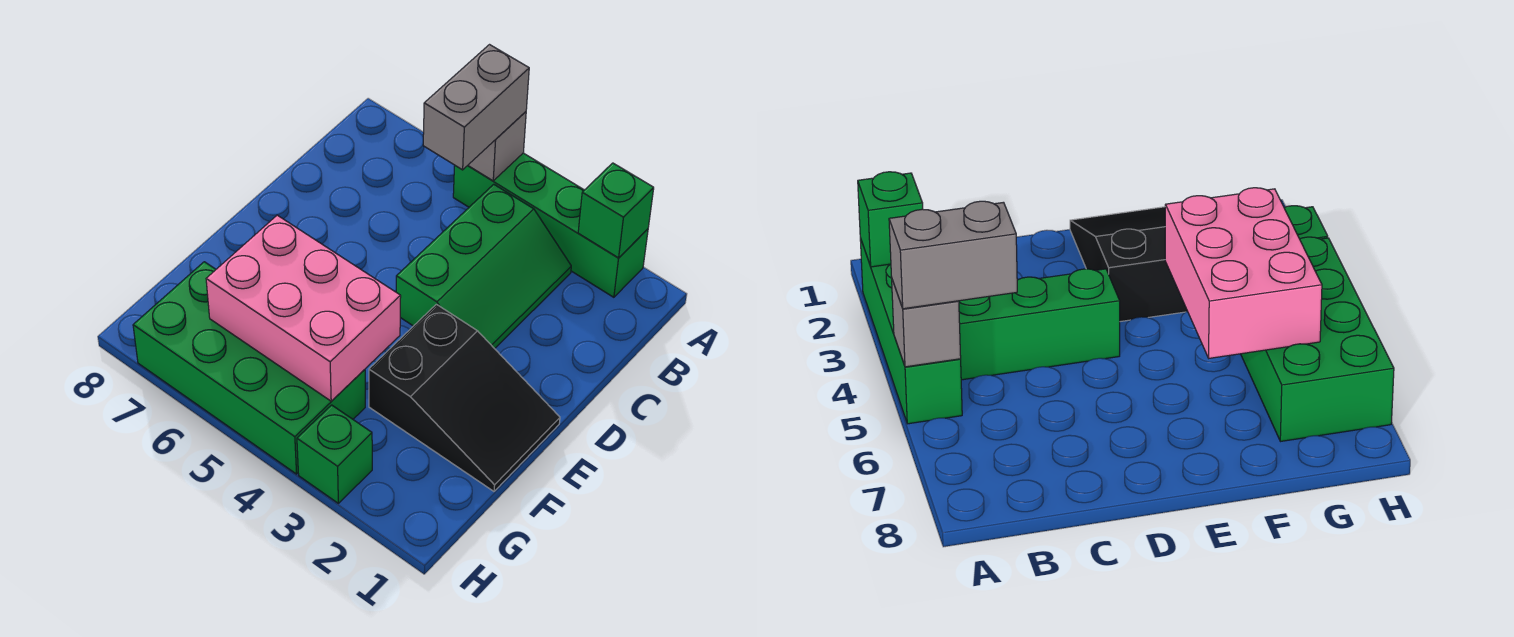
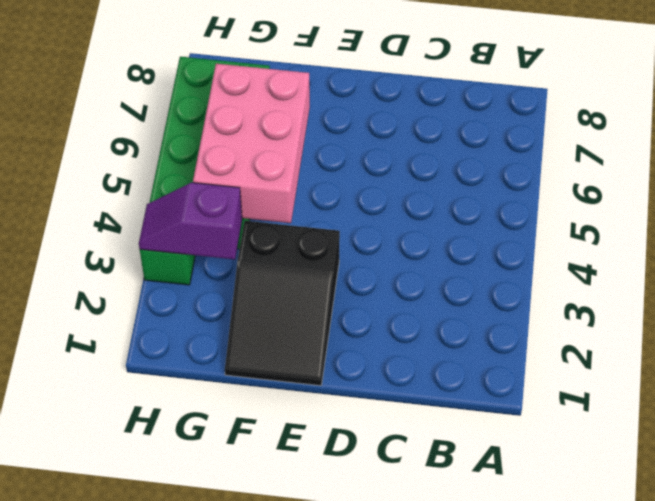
purple slope G3:H3 level 2 top G -> none
none -> green brick A2:A5 level 1
none -> green slope B3:D4 level 1 top 4

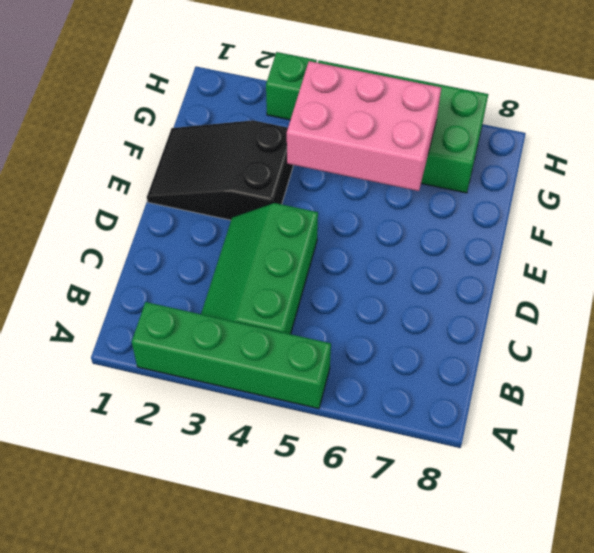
none -> green brick A2 level 2
none -> grey brick A5 level 2

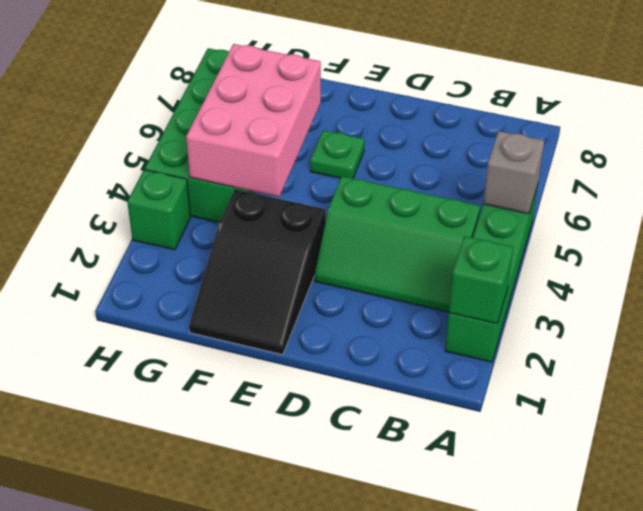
green plate E6 level 1 -> none
none -> grey brick A5:B5 level 3

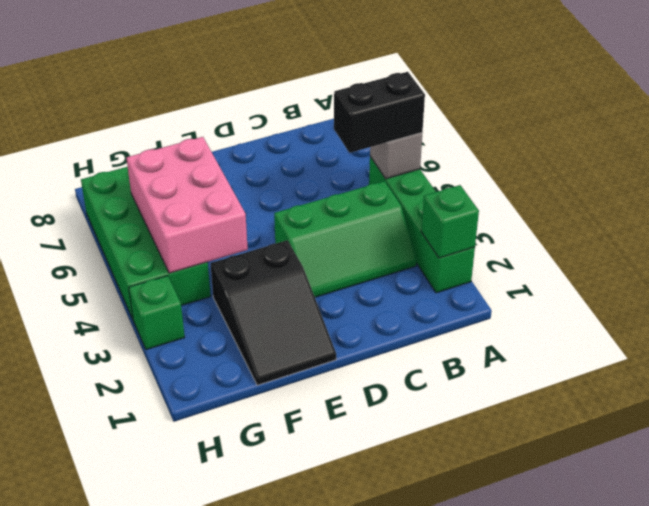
black brick A5:B5 level 3 -> grey brick A5:B5 level 3

